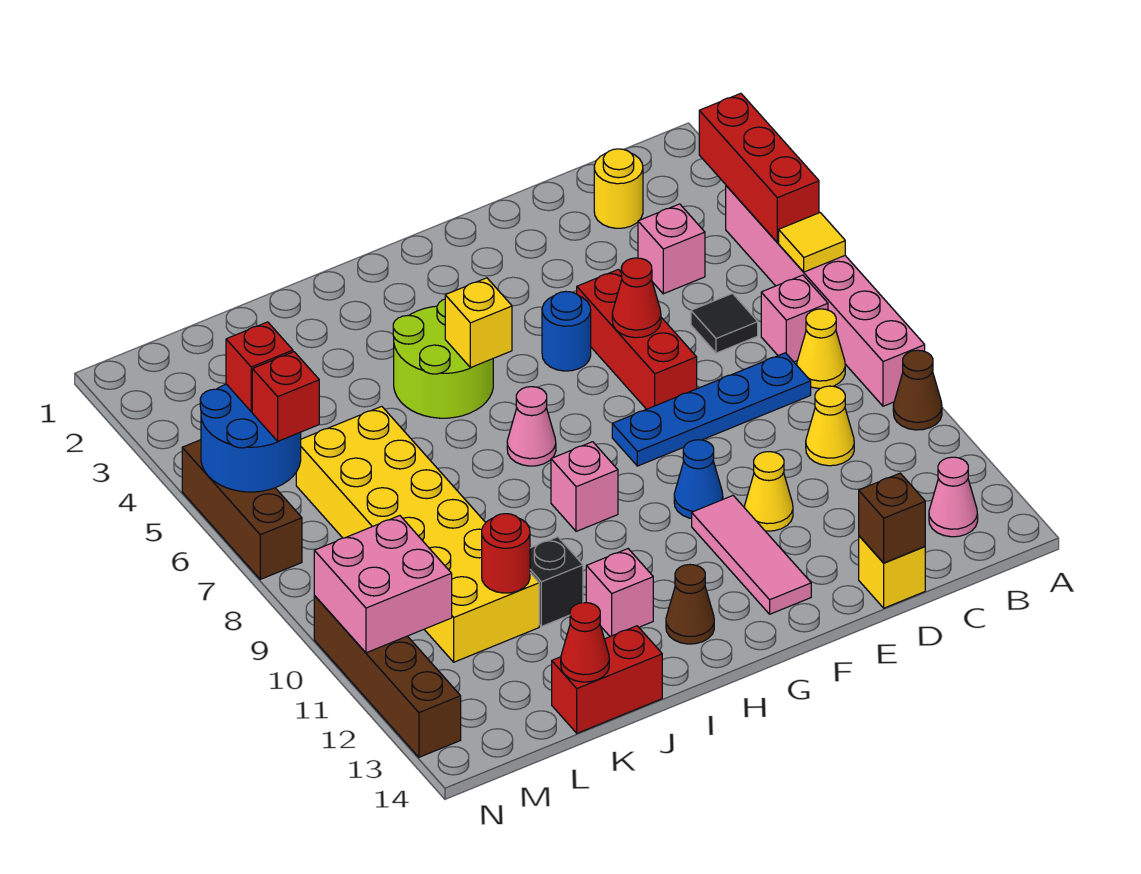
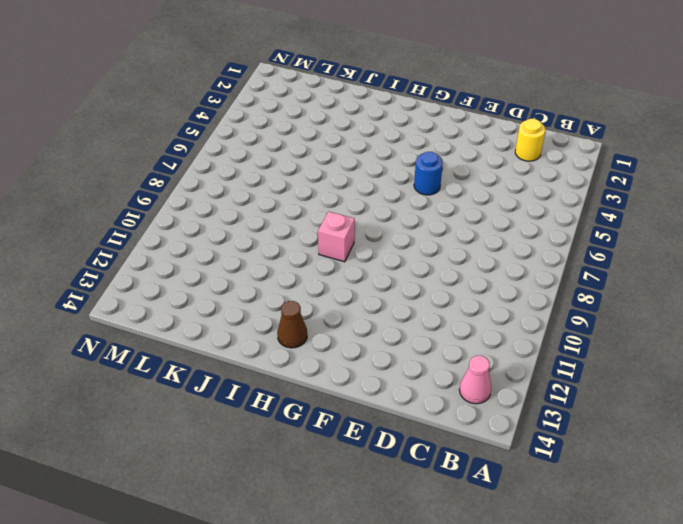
none -> pink brick A4:A9 level 1
none -> brown cone A10 level 1
none -> pink brick B7 level 1
none -> yellow cone B8 level 1

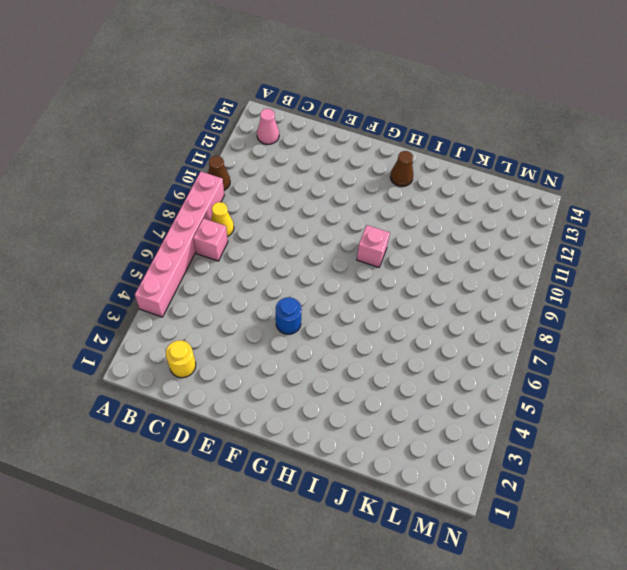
none -> pink brick C4 level 1
none -> black tile C6 level 1
none -> blue plate C8:F8 level 1
none -> yellow cone C10 level 1

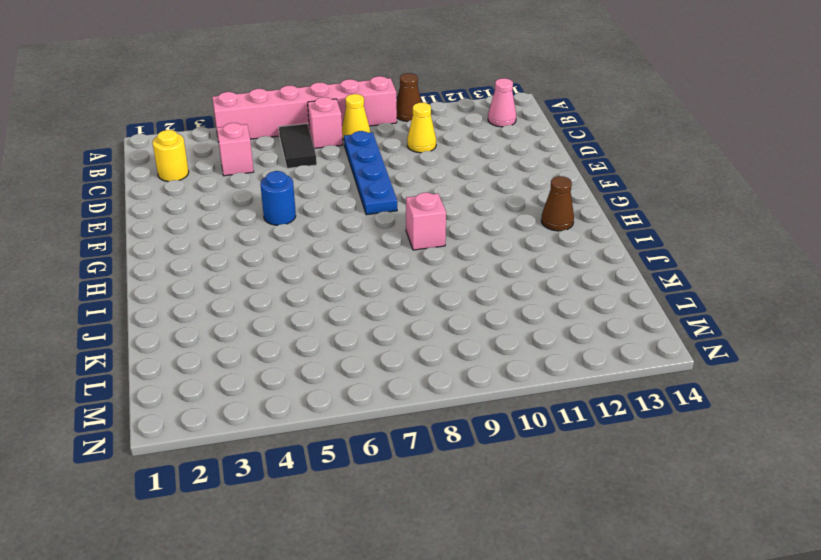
black tile B6:C6 level 1 -> black tile C6 level 1
none -> yellow brick D14 level 1
none -> red brick E5:E7 level 1
none -> yellow cone E11 level 1
none -> blue cone F10 level 1

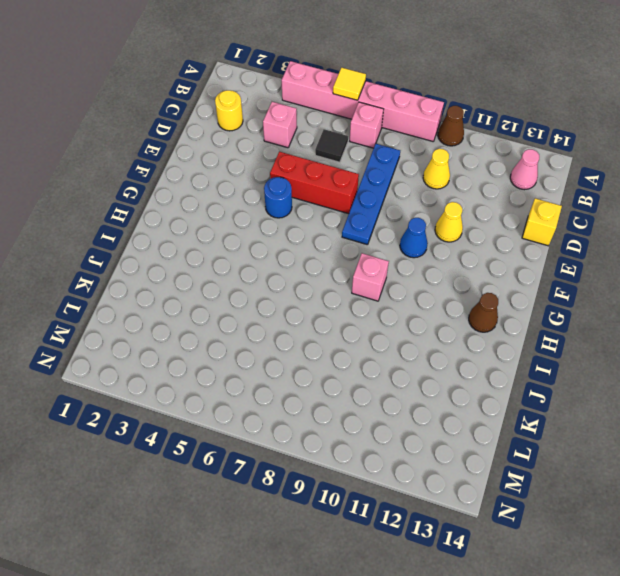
none -> yellow cone B8 level 1
none -> pink tile F11:F13 level 1
none -> lime round brick H4:I5 level 1
none -> pink cone H7 level 1

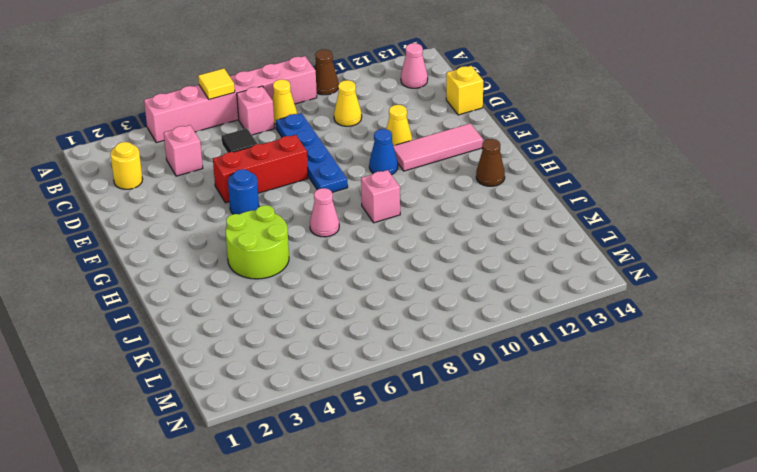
none -> pink brick I12 level 1
none -> black brick J11 level 1
none -> red brick J14:K14 level 1
none -> yellow brick K6:L11 level 1

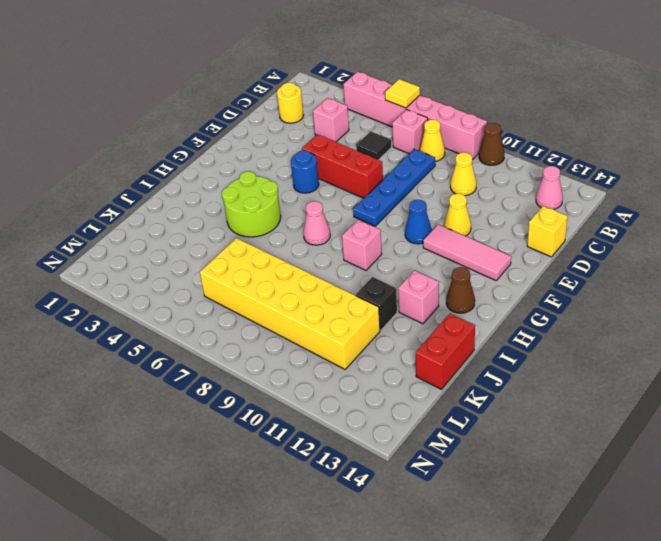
none -> brown brick N5:N7 level 1
none -> brown brick N10:N13 level 1
none -> red brick A3:A5 level 2
none -> brown brick D14 level 2

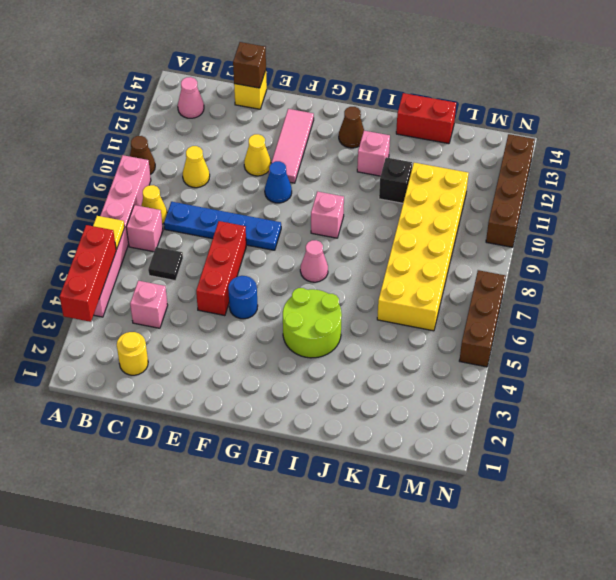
none -> red cone E6 level 2
none -> yellow brick H5 level 2
none -> red round brick K11 level 2
none -> red cone K14 level 2

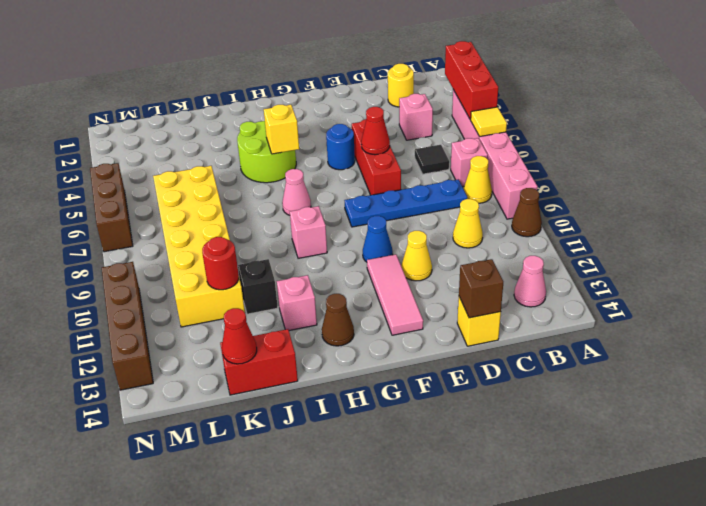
none -> blue round brick M5:N6 level 2
none -> pink brick M10:N11 level 2
none -> red brick M5 level 3
none -> red brick M6 level 3

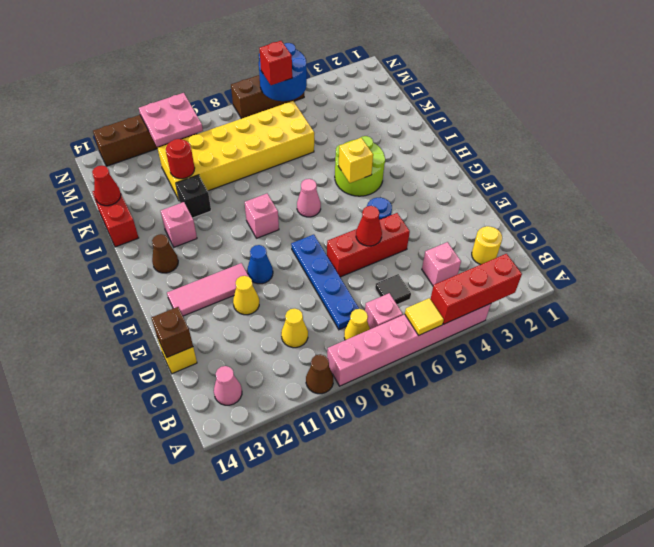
pink plate M10:N11 level 2 -> pink brick M10:N11 level 2
none -> red brick M5 level 3

